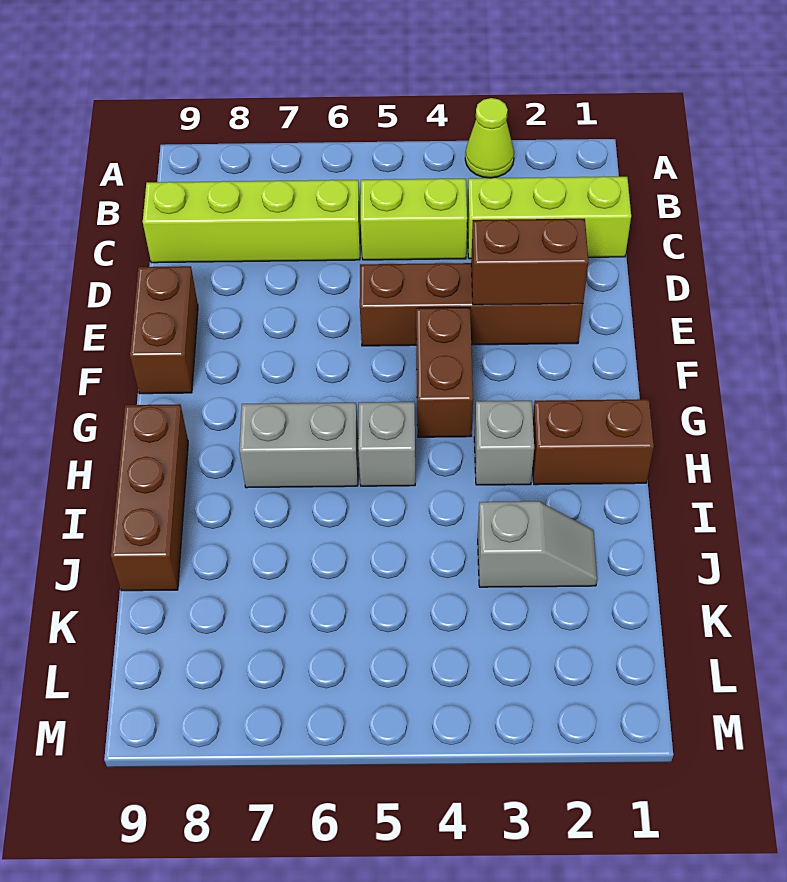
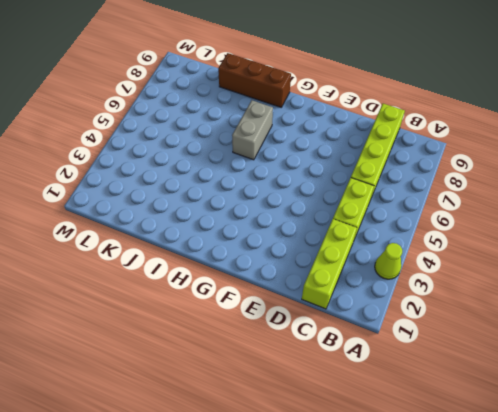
none -> brown brick E2:E5 level 1
none -> brown brick E9:F9 level 1
none -> brown brick F4:G4 level 1

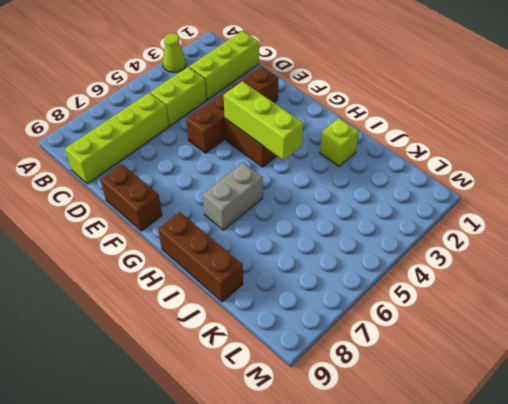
lime brick F4:H4 level 2 -> none
lime brick I2 level 1 -> none
none -> brown brick H1:H2 level 1
none -> grey brick H3 level 1
none -> grey brick H5 level 1

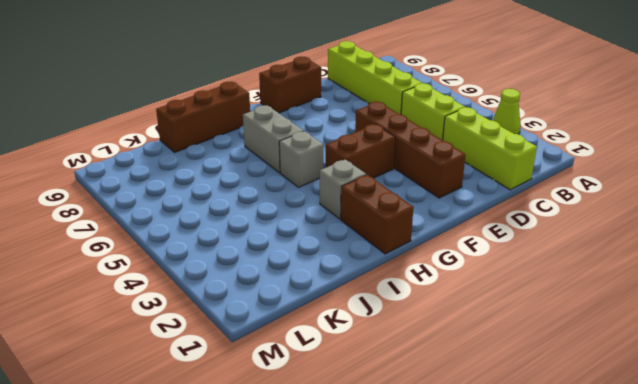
none -> grey slope J2:J3 level 1 top 3
none -> brown brick E2:E3 level 2

